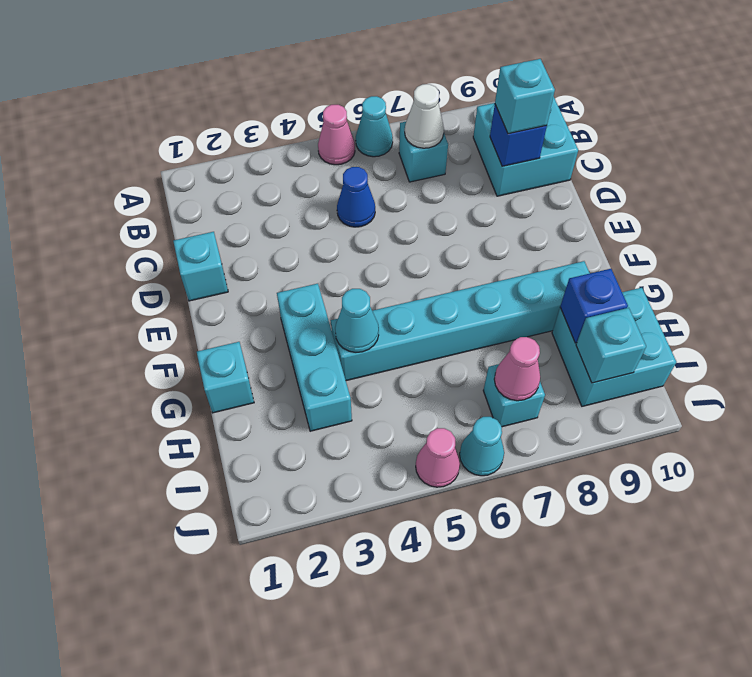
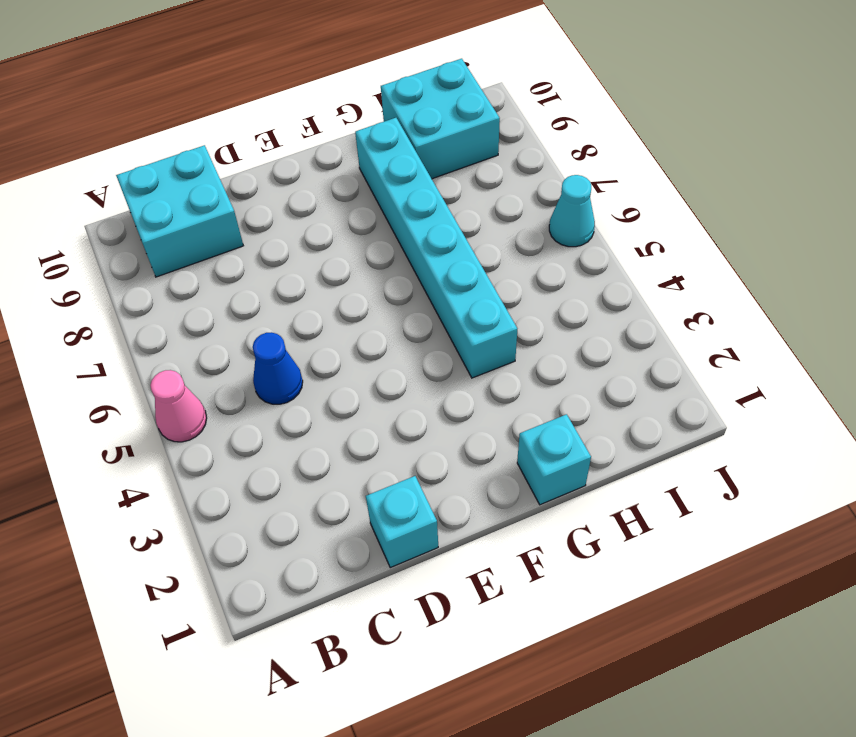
none -> cyan cone A6 level 1
none -> cyan brick B7 level 1
none -> cyan brick F3:H3 level 1

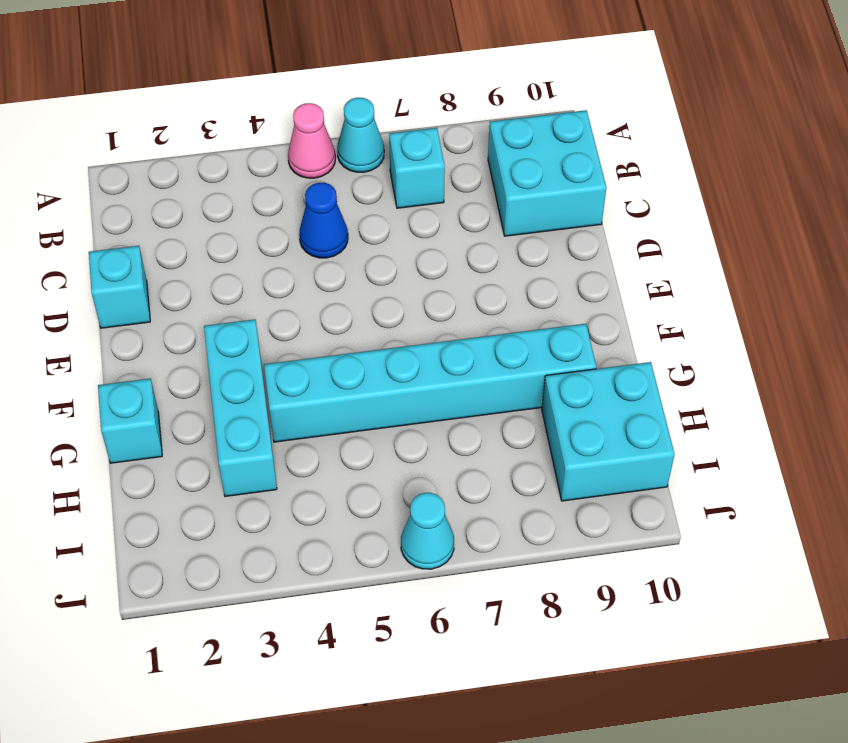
none -> cyan brick I7 level 1
none -> pink cone J5 level 1
none -> white cone B7 level 2

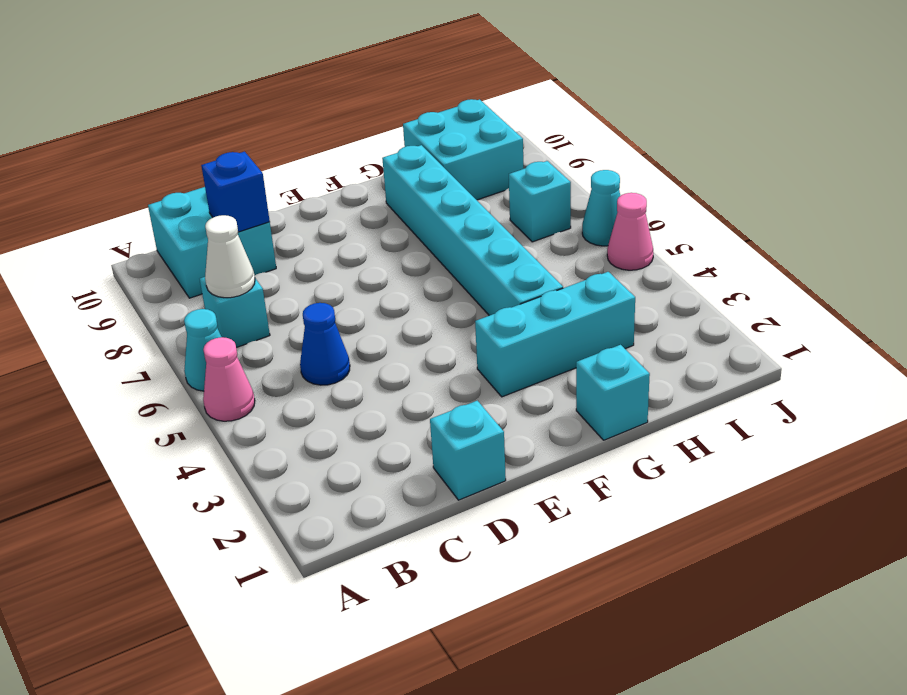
none -> cyan cone G4 level 2
none -> blue brick H9 level 2
none -> pink cone I7 level 2

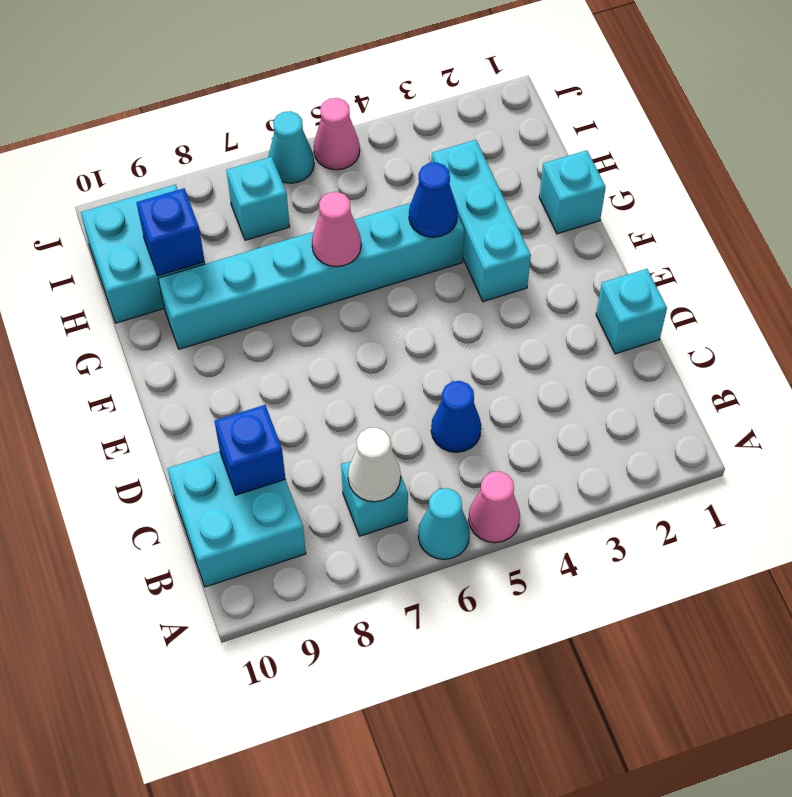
blue cone G4 level 2 -> cyan cone G4 level 2
pink cone G6 level 2 -> pink cone I7 level 2
none -> cyan brick I9 level 2
none -> cyan brick C9 level 3

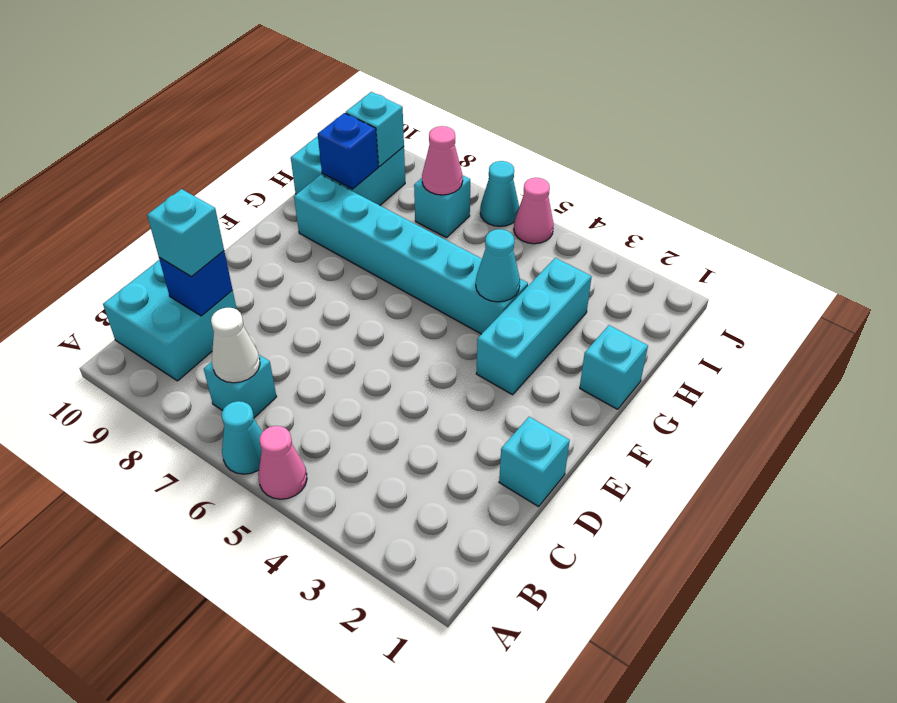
none -> blue cone C5 level 1

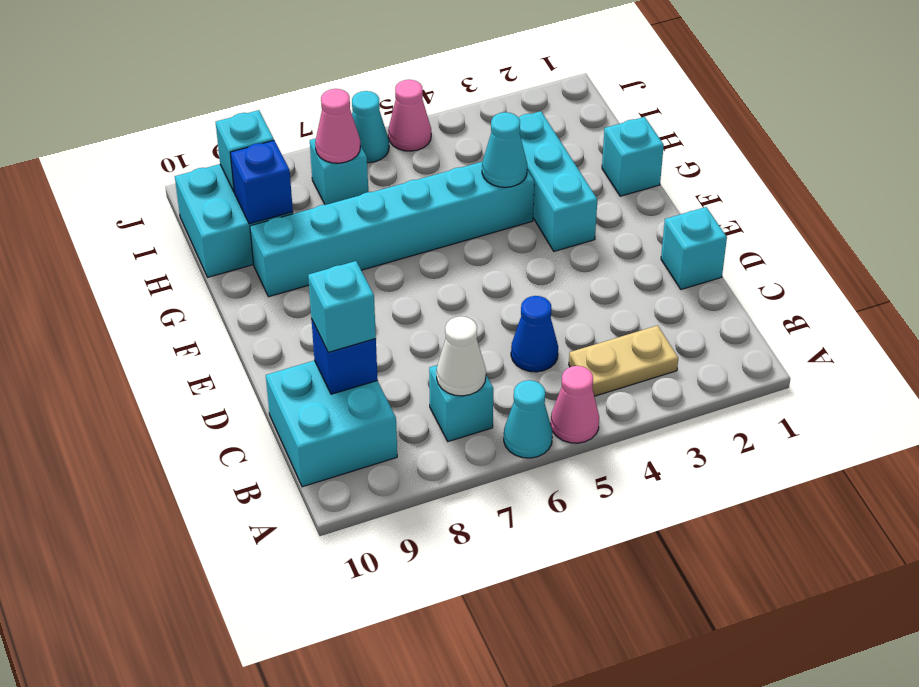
tan plate B3:B4 level 1 -> none

